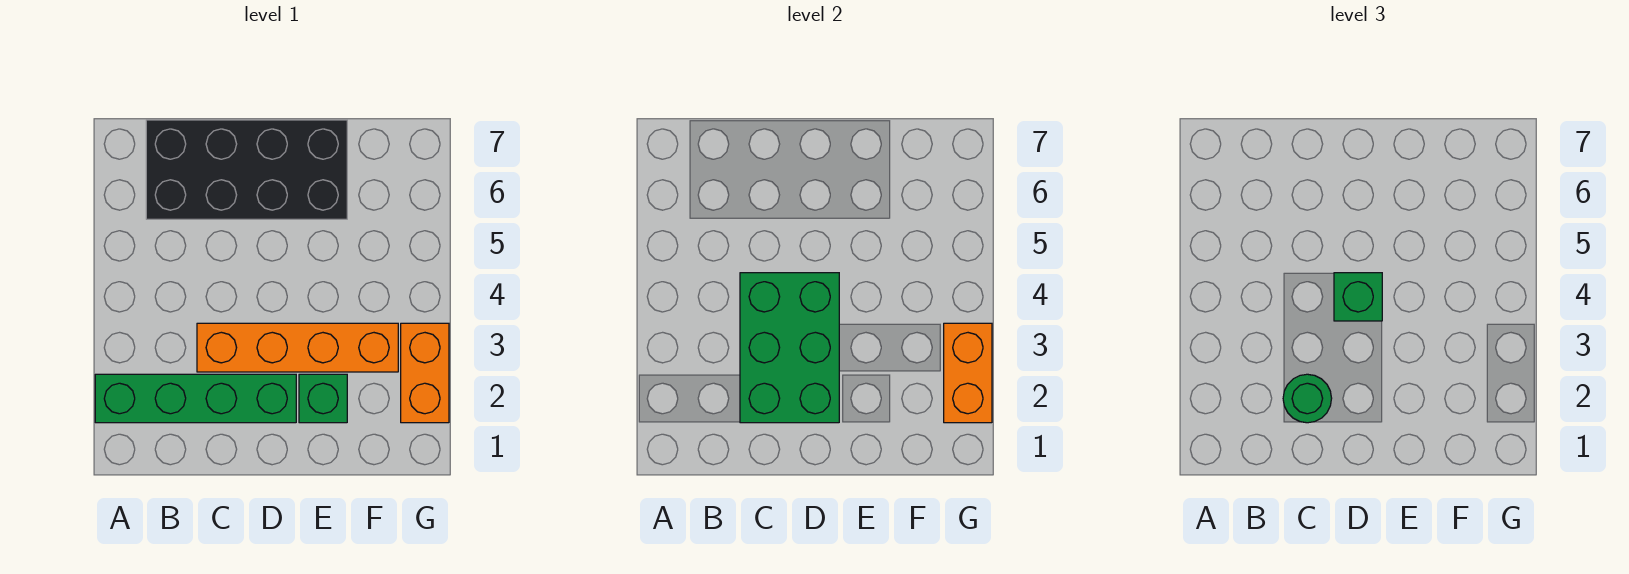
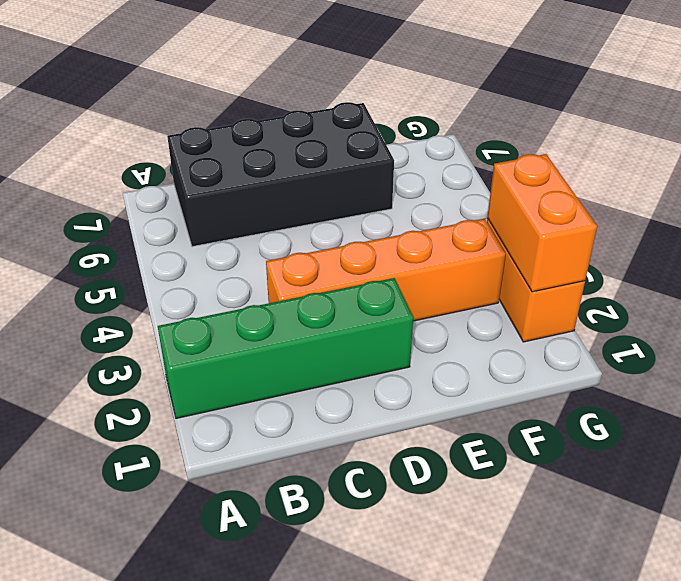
none -> green brick E2 level 1
none -> green brick C2:D4 level 2

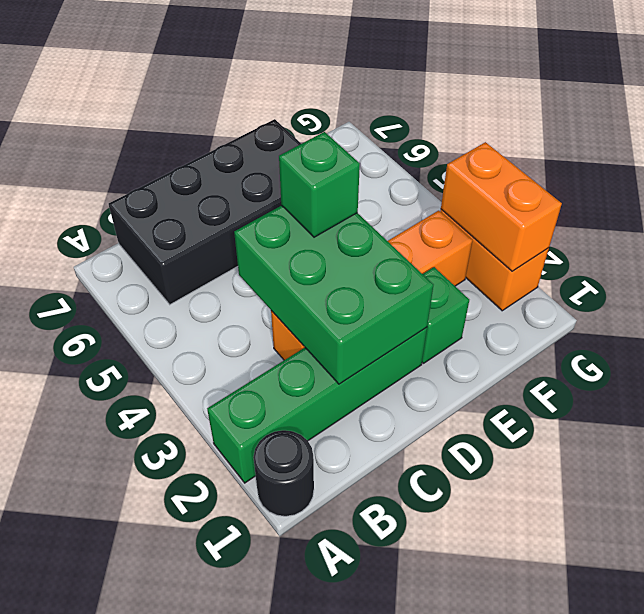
black round brick A1 level 1 -> none
none -> green round brick C2 level 3

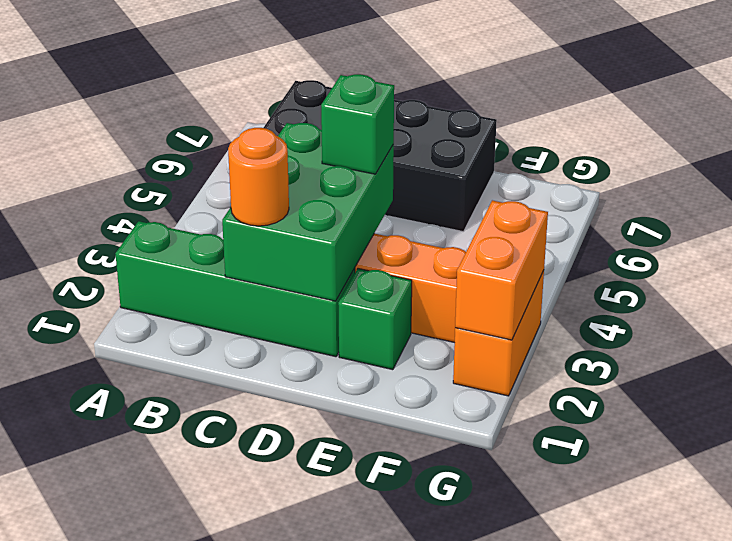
orange round brick C2 level 3 -> green round brick C2 level 3

